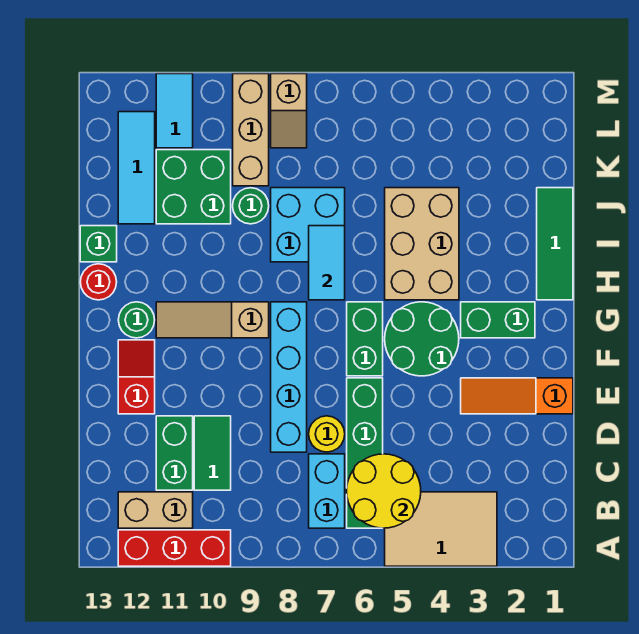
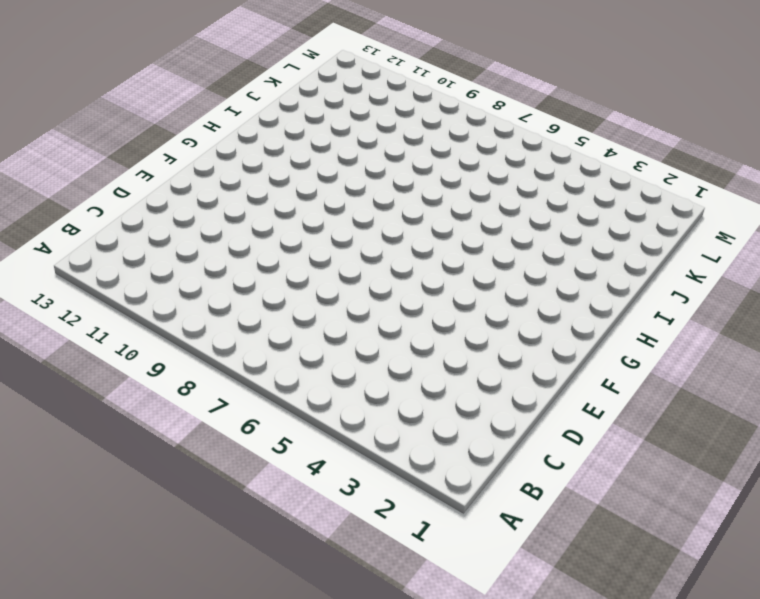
none -> tan tile A3:B5 level 1
none -> red brick A10:A12 level 1
none -> green brick B6:E6 level 1

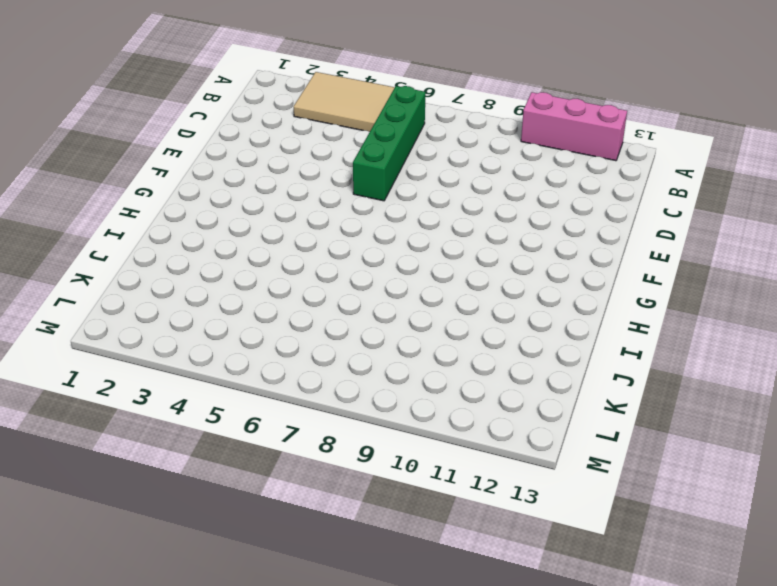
pink brick A10:A12 level 1 -> red brick A10:A12 level 1
none -> cyan brick B7:C7 level 1
none -> tan brick B11:B12 level 1
none -> green tile C10:D10 level 1

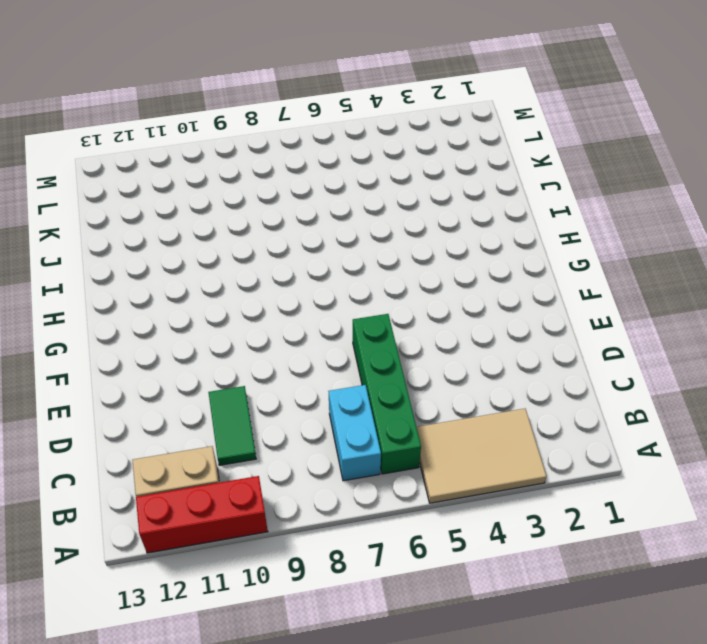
none -> green brick C11:D11 level 1
none -> yellow round brick D7 level 1
none -> cyan brick D8:G8 level 1

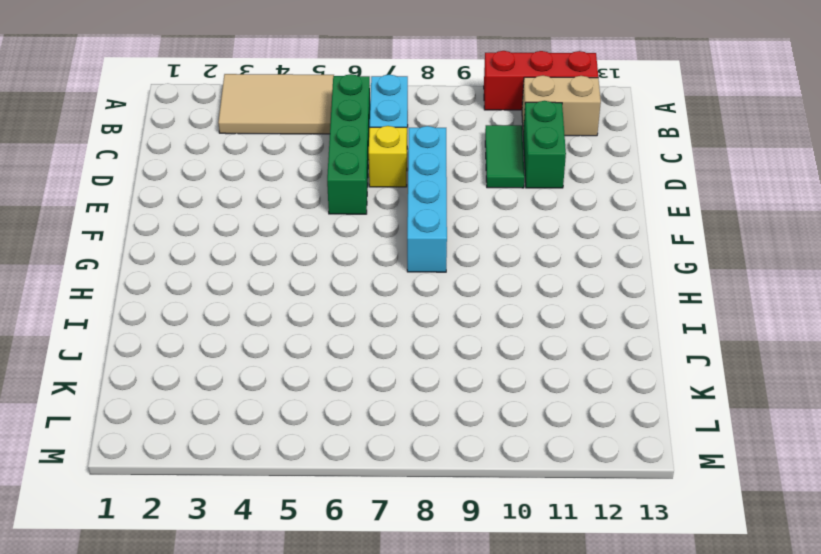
yellow brick D7 level 1 -> yellow round brick D7 level 1
none -> orange slope E1:E3 level 1 top 1
none -> red slope E12:F12 level 1 top E
none -> green round brick F4:G5 level 1

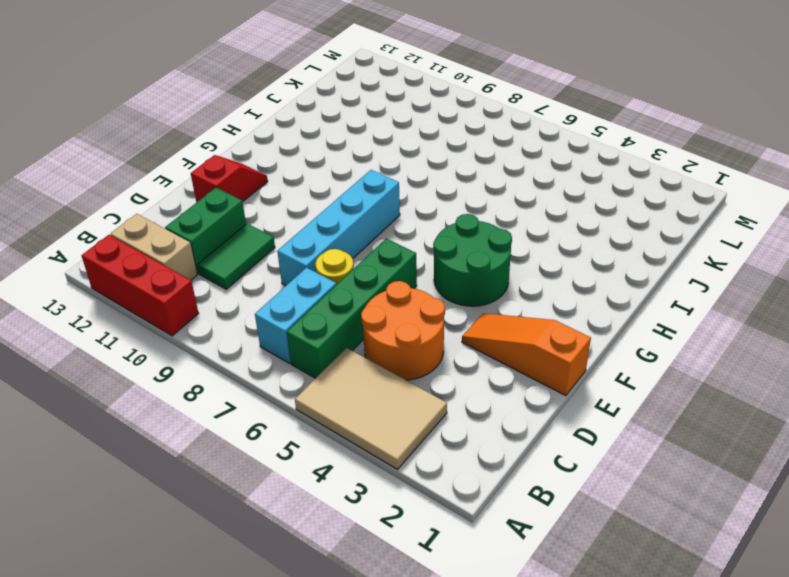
orange round brick C4:D5 level 1 -> none
none -> green brick F6:G6 level 1
none -> green brick G2:G3 level 1
none -> tan slope G9:G11 level 1 top 9

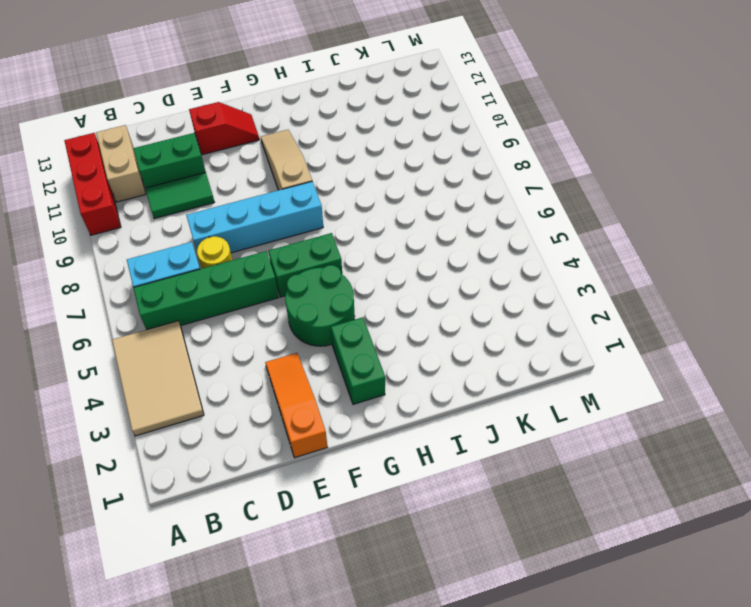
none -> green round brick G12 level 1
none -> green tile H1:J1 level 1
none -> tan brick H4:J5 level 1

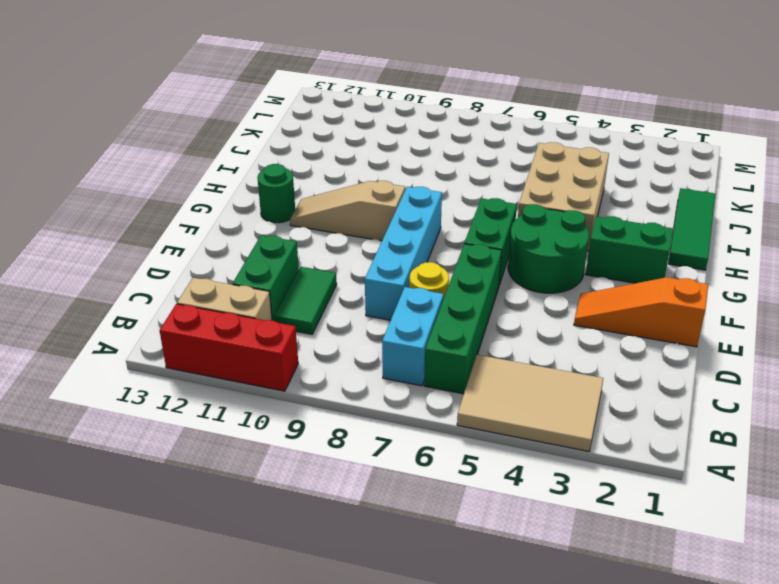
none -> red slope E12:F12 level 1 top E
none -> red round brick H13 level 1
none -> cyan brick I7:J8 level 1

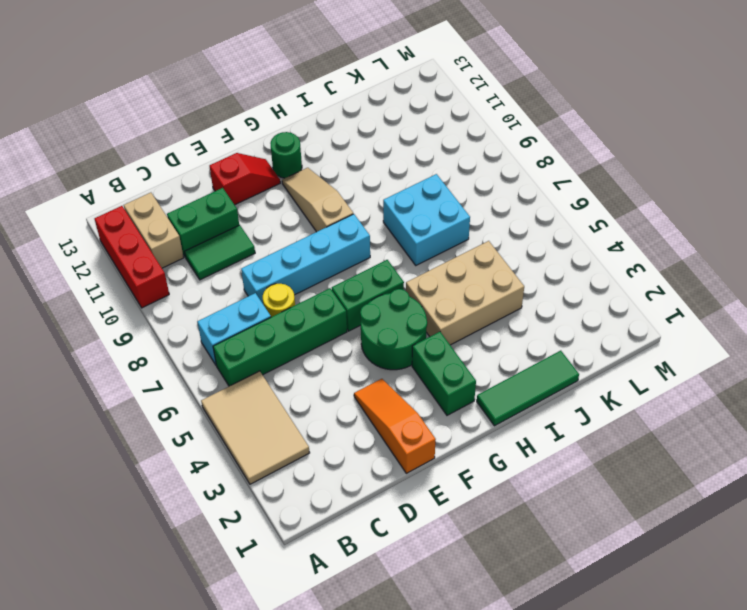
none -> red round brick H13 level 1
none -> green brick I13 level 1
none -> green round brick J9 level 1

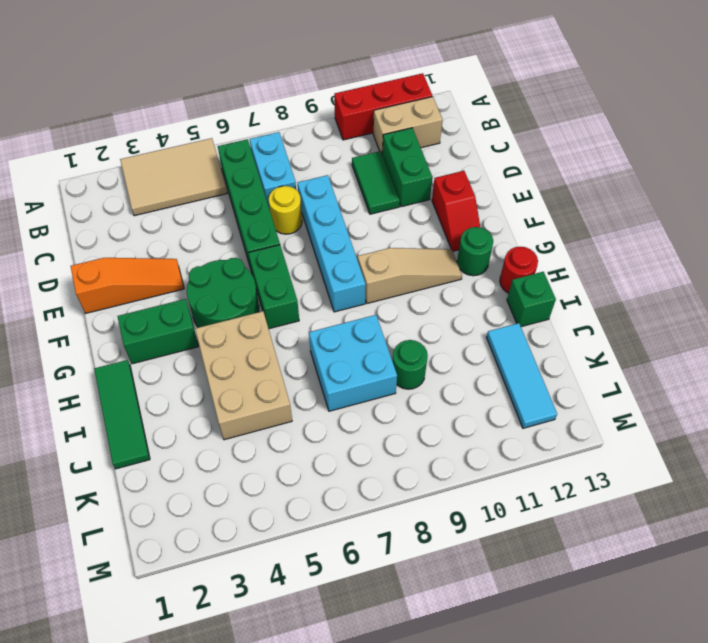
none -> green brick J10:K11 level 1
none -> tan brick K9:M9 level 1
none -> tan slope L8:M8 level 1 top M

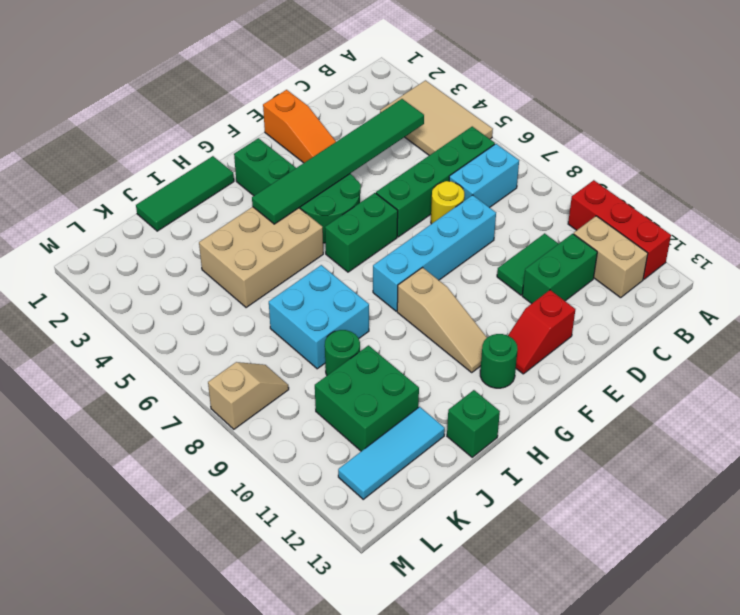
green tile C4:H4 level 2 -> none
none -> red round brick H13 level 1
none -> tan brick K9:M9 level 1
none -> cyan tile L11:M11 level 1

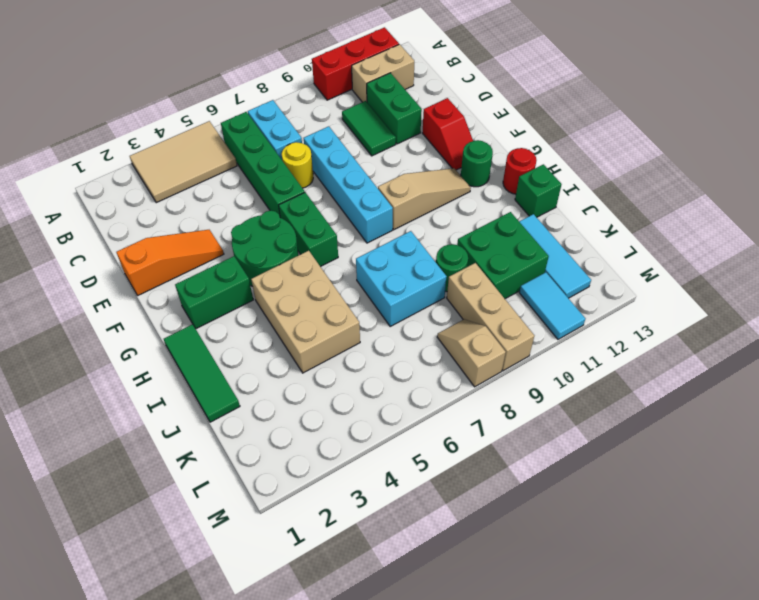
none -> yellow round brick B5:C6 level 2
none -> cyan tile H7:I7 level 2

